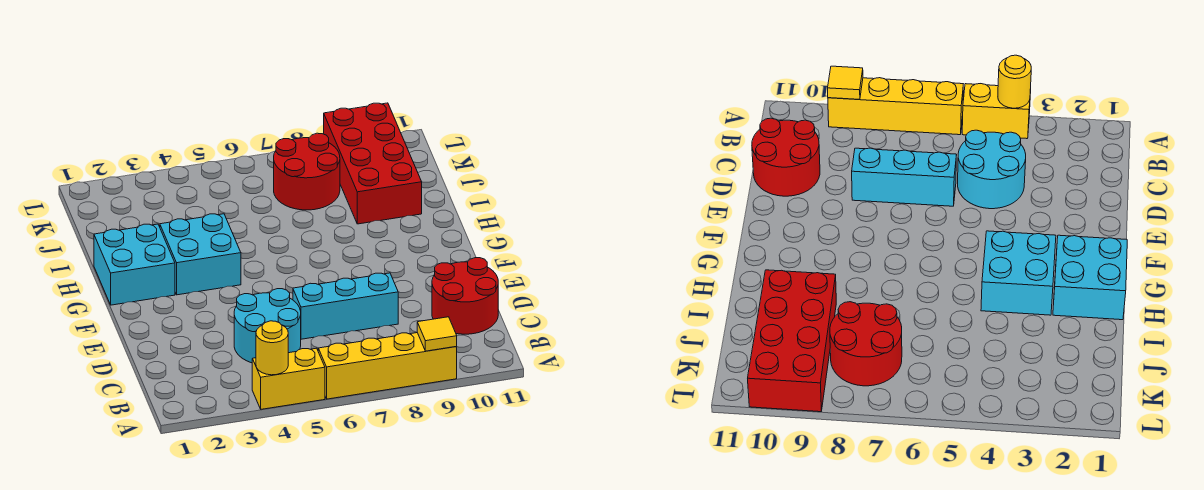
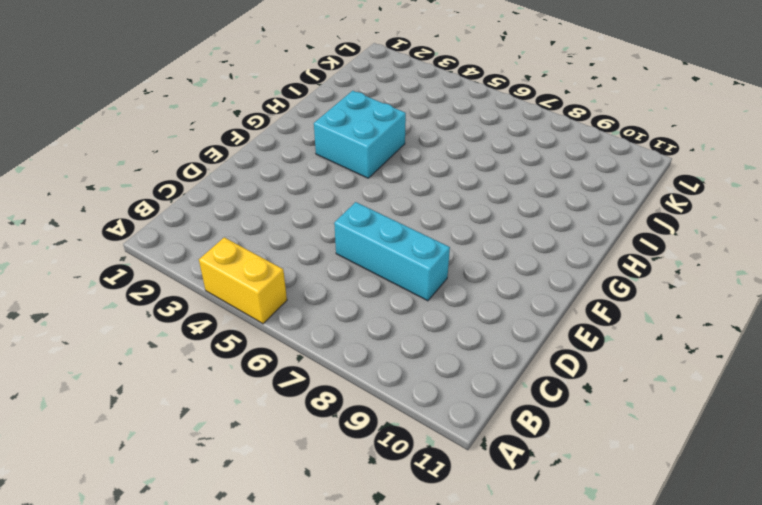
none -> yellow brick A6:A9 level 1
none -> cyan round brick C4:D5 level 1

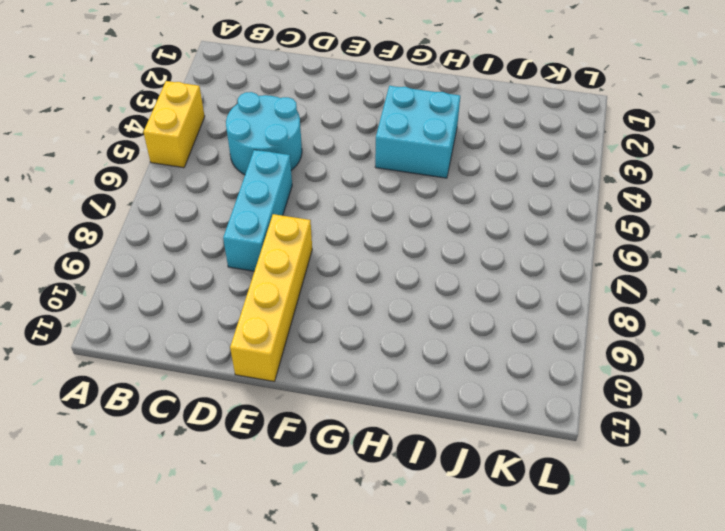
yellow brick E8:E11 level 1 -> yellow brick A6:A9 level 1
none -> red round brick C10:D11 level 1
none -> cyan brick G1:H2 level 1

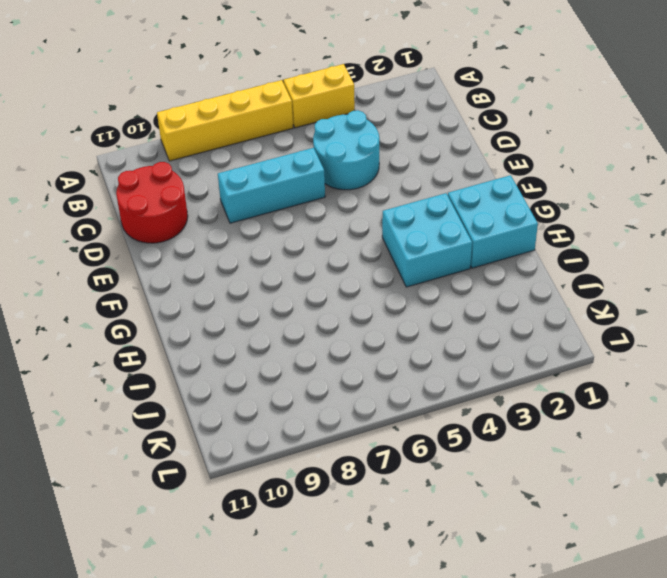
none -> red brick I9:L10 level 1
none -> red round brick J7:K8 level 1

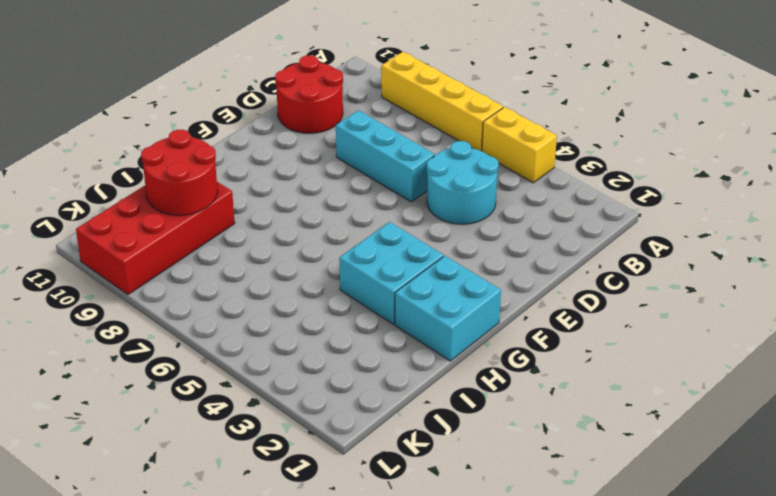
red round brick I9:J10 level 2 -> red round brick J7:K8 level 1
none -> yellow round brick A4 level 2
none -> yellow tile A9 level 2

